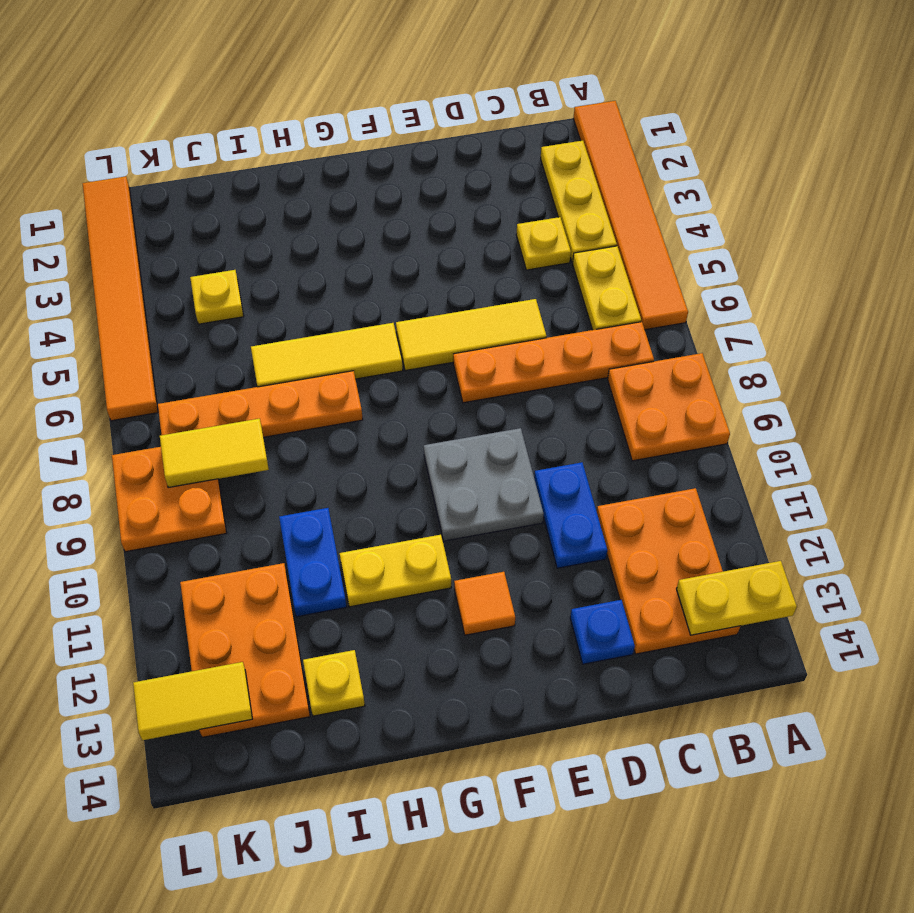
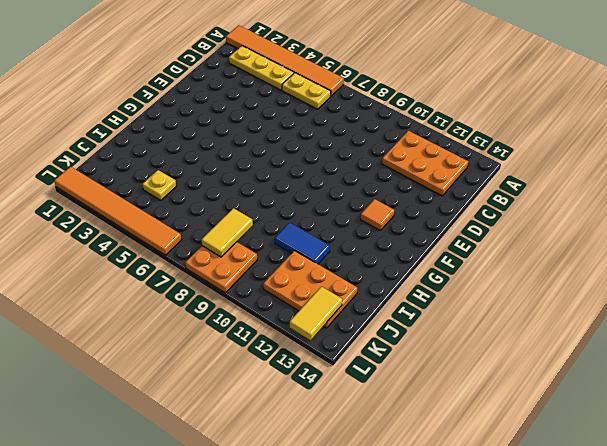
blue tile I10:I11 level 1 -> blue plate I10:I11 level 1
none -> orange plate A8:B9 level 1
none -> orange plate B7:E7 level 1
none -> yellow plate C4 level 1

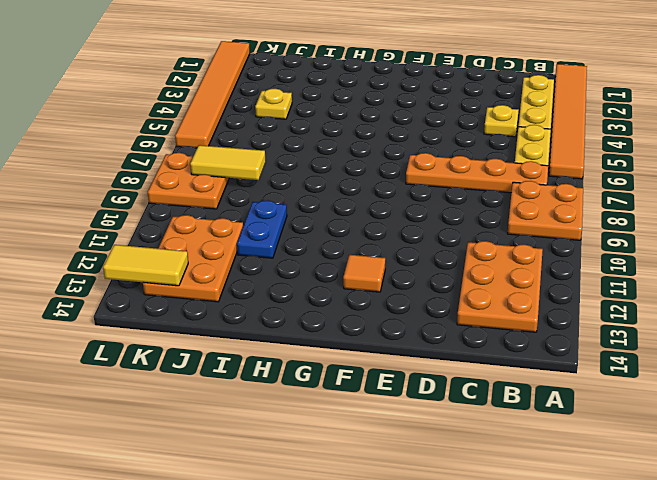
none -> yellow tile D6:F6 level 1
none -> blue plate D10:D11 level 1
none -> blue plate D13 level 1

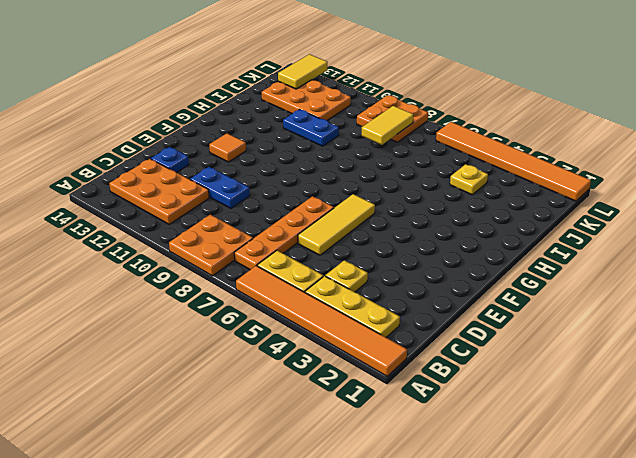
none -> grey plate E9:F10 level 1
none -> yellow tile G6:I6 level 1
none -> yellow plate G11:H11 level 1

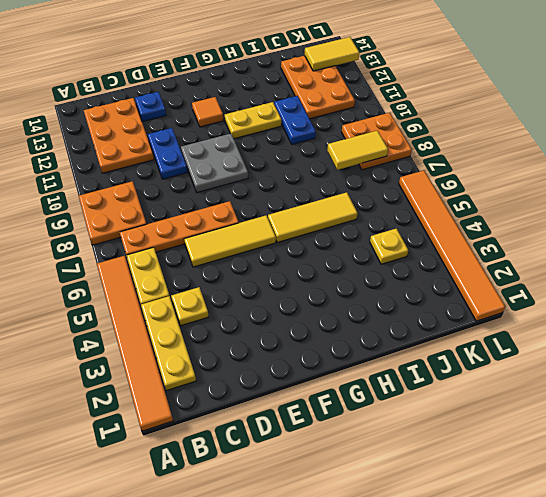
none -> orange plate H7:K7 level 1
none -> yellow plate I13 level 1
none -> yellow plate A13:B13 level 2

